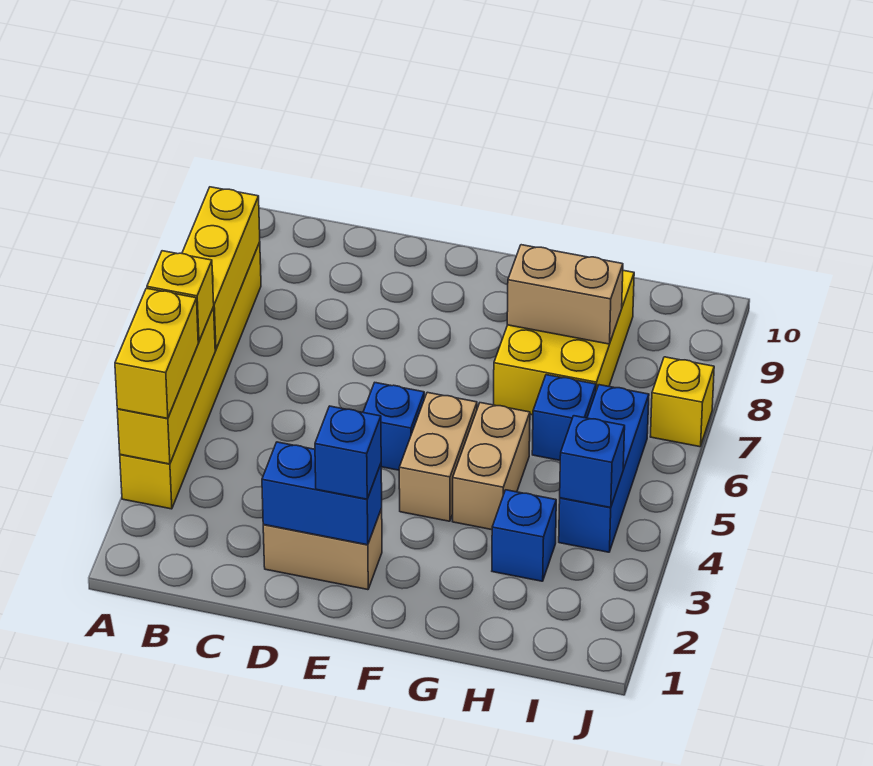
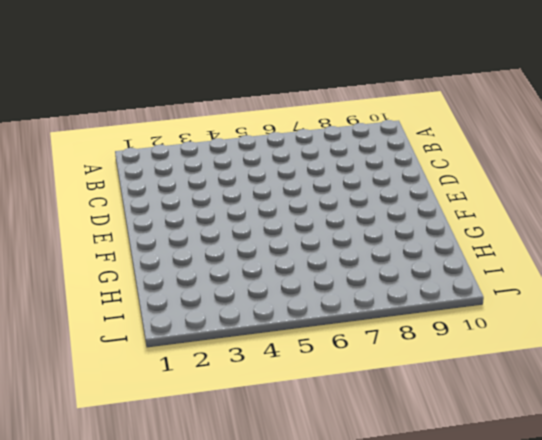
none -> yellow brick A3:A8 level 1
none -> tan brick D2:E2 level 1
none -> blue brick E5 level 1

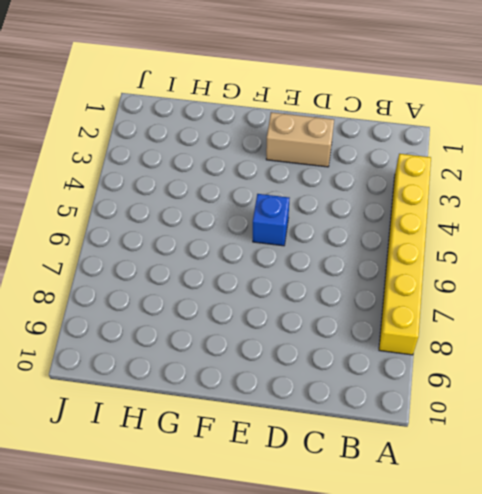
none -> tan brick F4:F5 level 1
none -> tan brick G4:G5 level 1
none -> yellow brick G7:H9 level 1

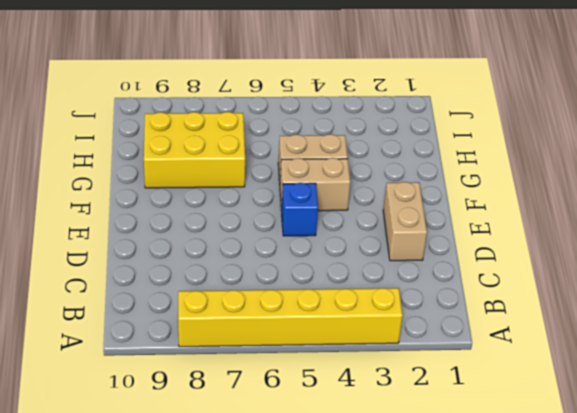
none -> blue brick H3 level 1
none -> blue brick H6 level 1
none -> blue brick I4:I6 level 1

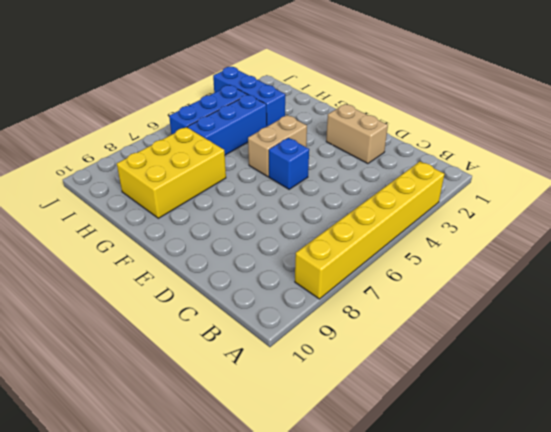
blue brick H3:J3 level 1 -> blue brick H3 level 1
blue brick H4:H6 level 1 -> blue brick H6 level 1
none -> tan brick G4:G5 level 1
none -> yellow brick J7 level 1
none -> yellow brick A3:A5 level 2

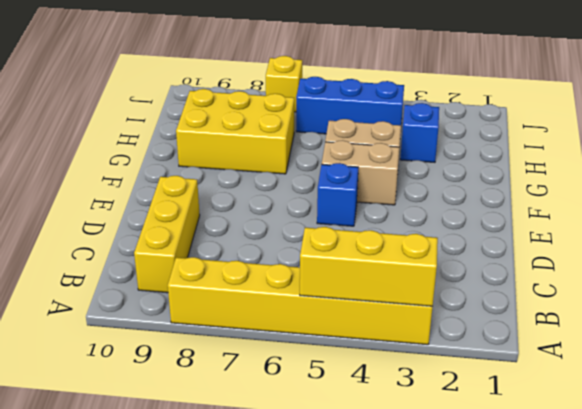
yellow brick B9:D9 level 1 -> yellow brick A6:A8 level 2
none -> tan brick D2:E2 level 1
none -> blue brick H6 level 1
none -> blue brick D2:E2 level 2

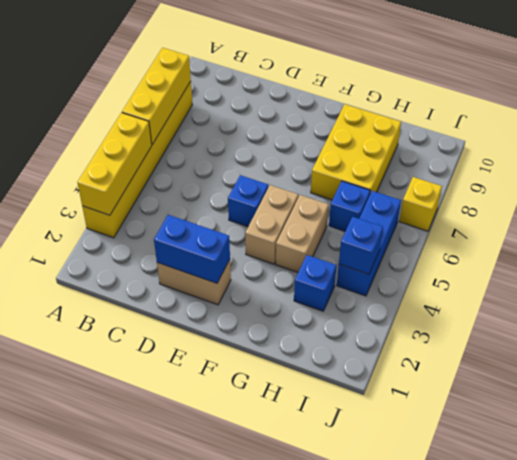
none -> tan brick G8:H8 level 2
none -> yellow brick A3:A4 level 3
none -> yellow brick A5 level 3

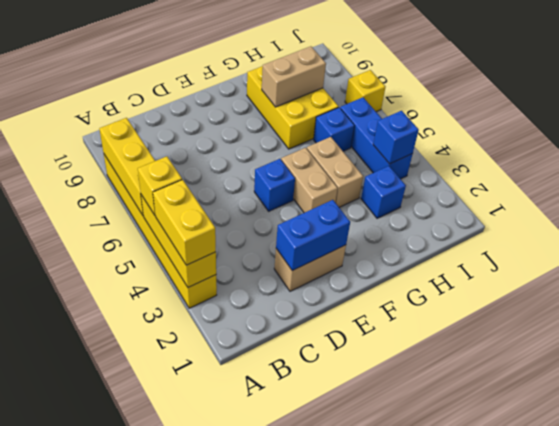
none -> blue brick E2 level 3

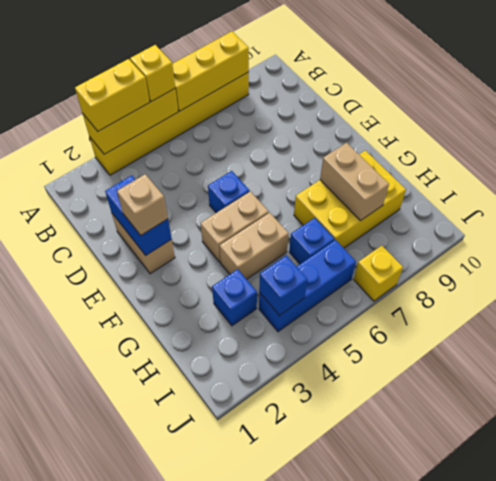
tan brick E2 level 3 -> blue brick E2 level 3

